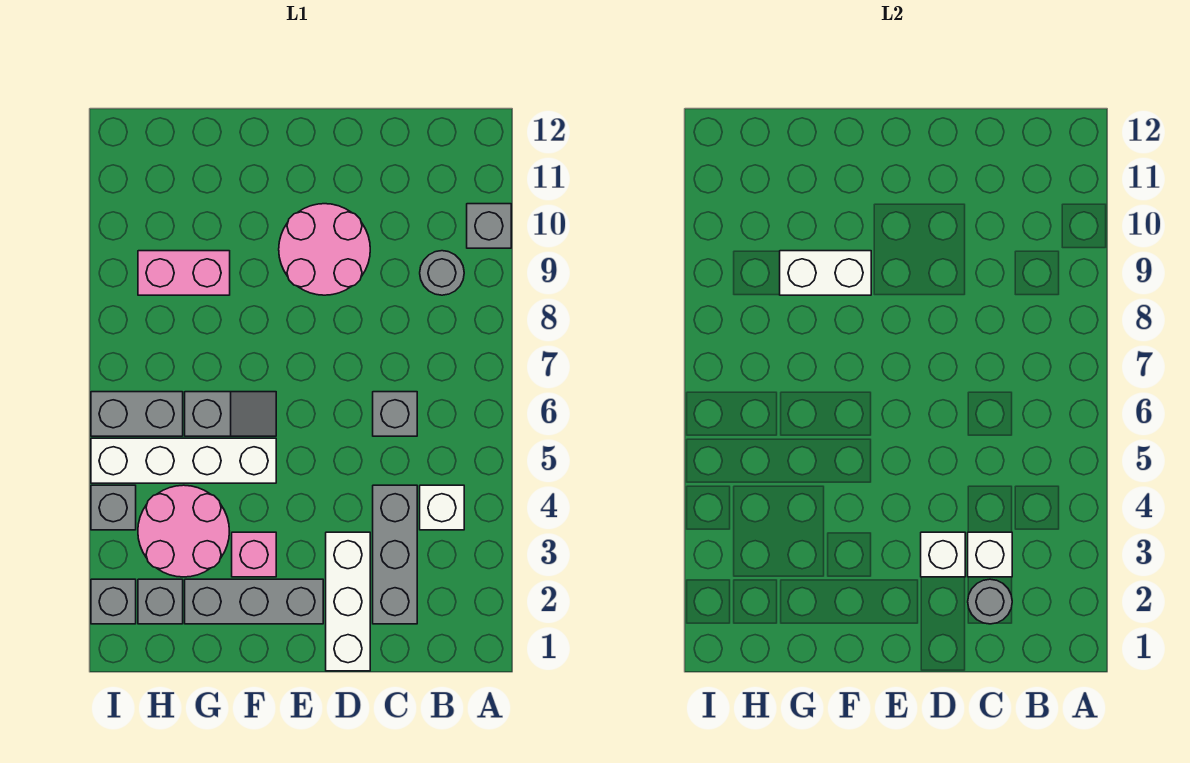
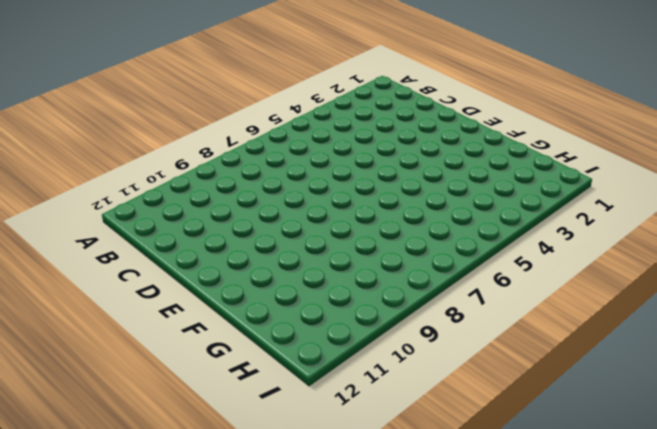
none -> grey brick A10 level 1
none -> white brick B4 level 1
none -> grey round brick B9 level 1

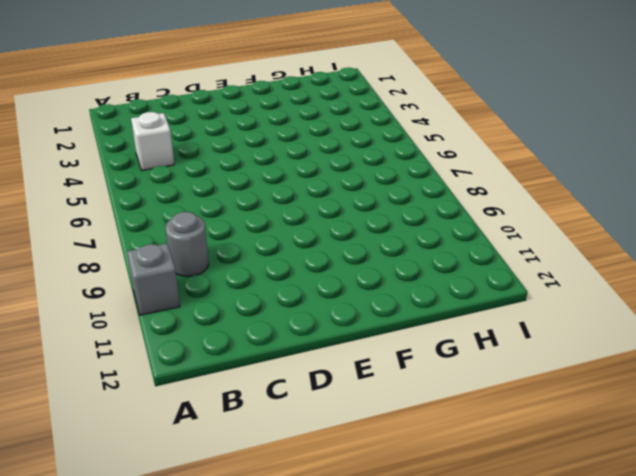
none -> grey brick C2:C4 level 1
none -> grey brick C6 level 1
none -> white brick D1:D3 level 1

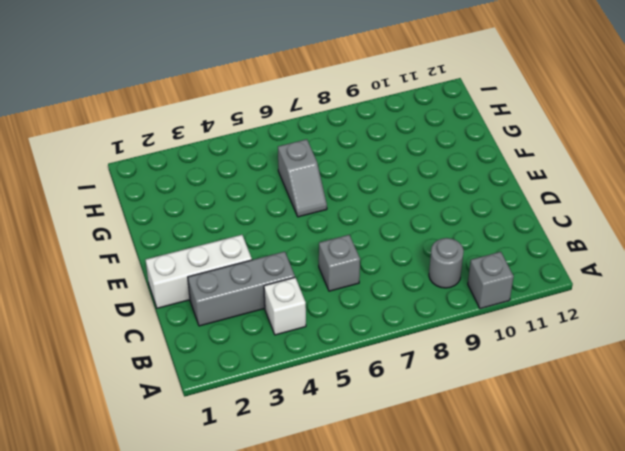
none -> pink round brick D9:E10 level 1
none -> grey brick E2:G2 level 1
none -> pink brick F3 level 1

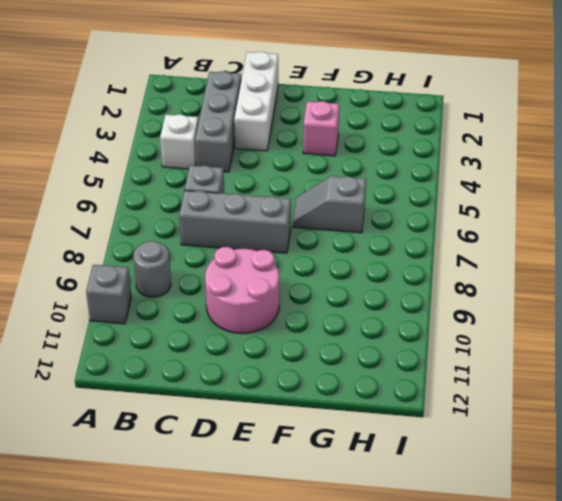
grey brick C7:E7 level 1 -> grey brick E2:G2 level 1
none -> white brick F5:I5 level 1
none -> pink round brick G3:H4 level 1
none -> pink brick G9:H9 level 1

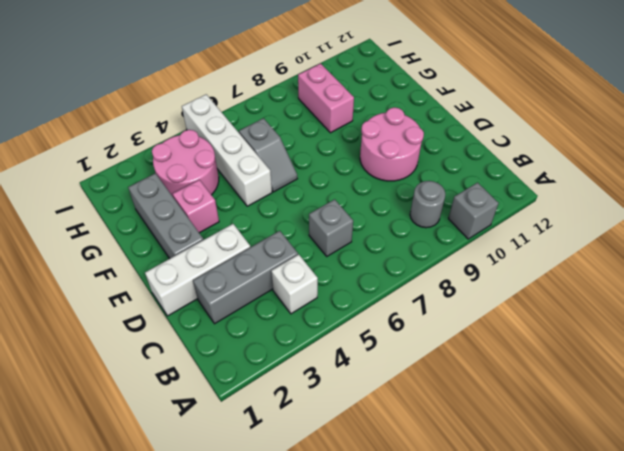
none -> grey brick H2 level 1
none -> grey brick H6:I6 level 1
none -> grey brick I2 level 1

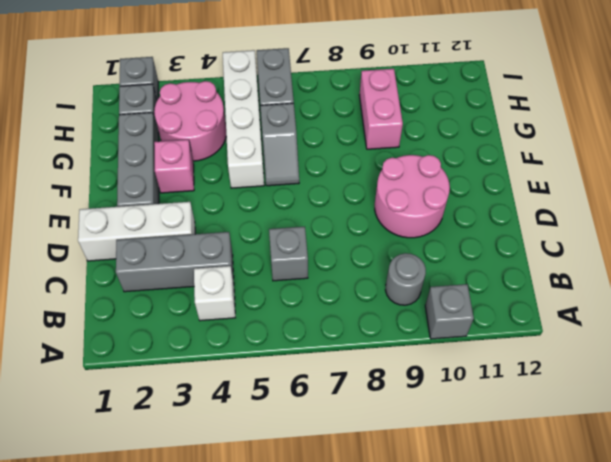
none -> grey brick I4 level 1
none -> grey round brick C2 level 2
none -> white brick C3 level 2

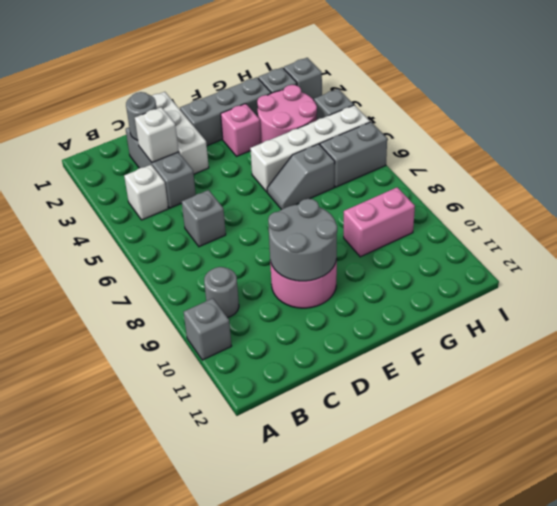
grey round brick D9:E10 level 2 -> none
none -> white brick D3 level 2
none -> white brick F9:G9 level 2

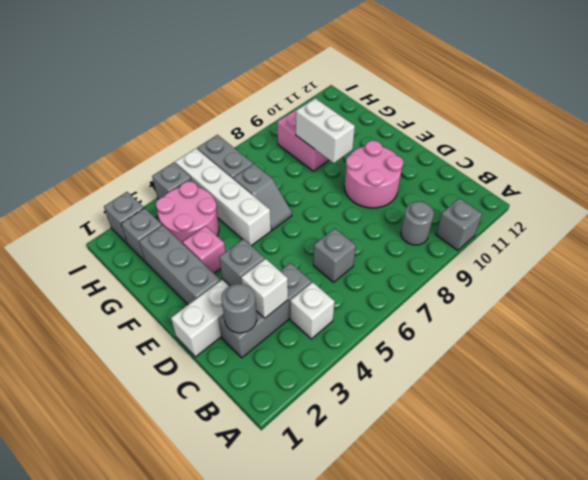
grey brick D3 level 2 -> white brick D3 level 2

